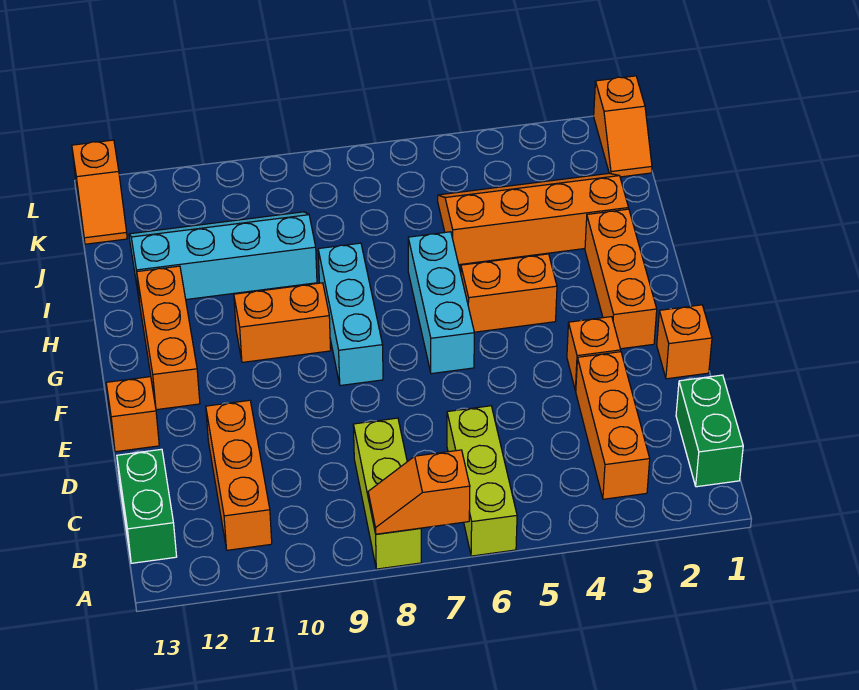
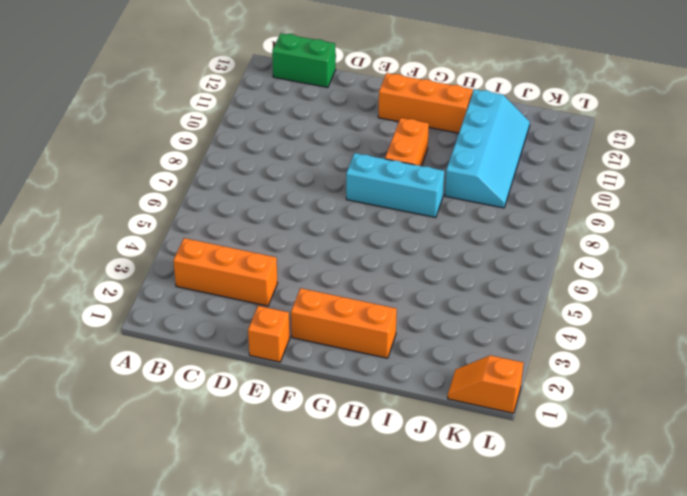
none -> lime brick A6:C6 level 1
none -> lime brick A8:C8 level 1
none -> green brick B1:C1 level 1

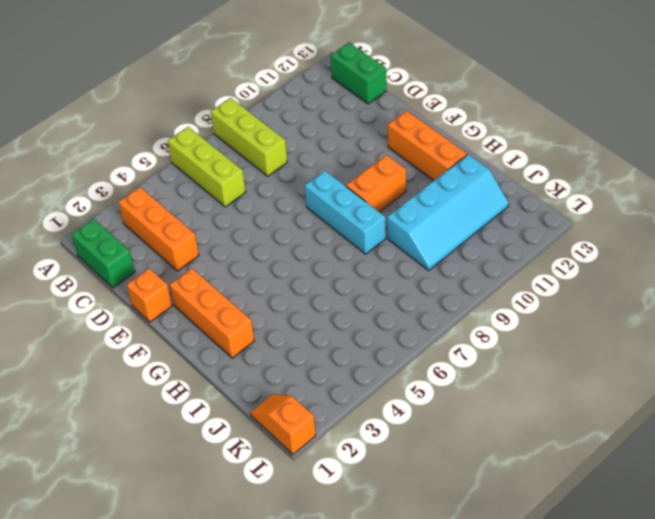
none -> orange brick B11:D11 level 1
none -> orange brick E3 level 1
none -> orange brick E13 level 1

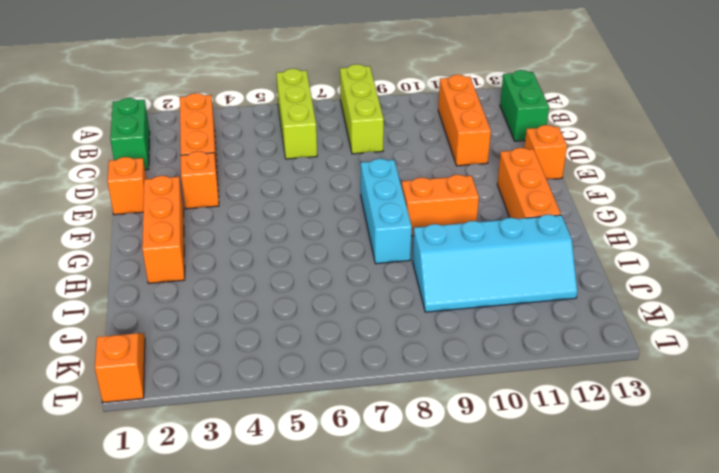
none -> cyan brick F6:H6 level 1
none -> orange brick G4:G5 level 1
none -> orange slope I2:J5 level 1 top I

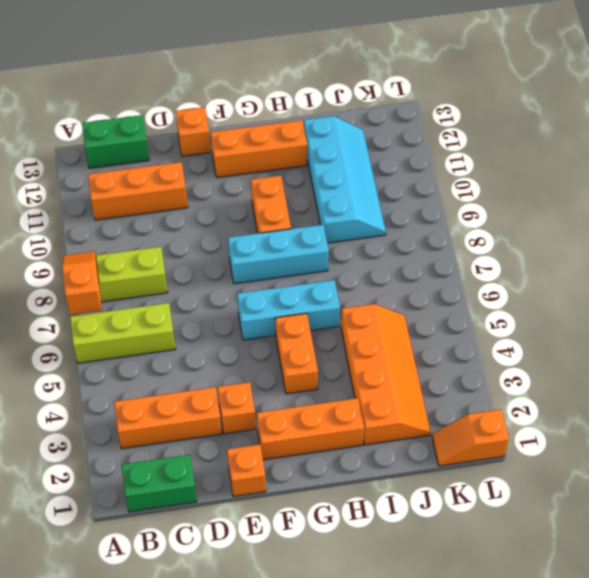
none -> orange slope K13:L13 level 1 top L

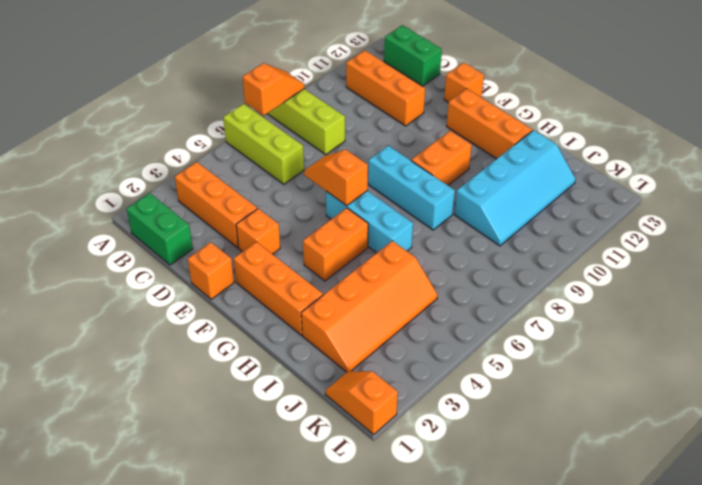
orange slope E6:F6 level 2 top F -> orange slope K13:L13 level 1 top L

